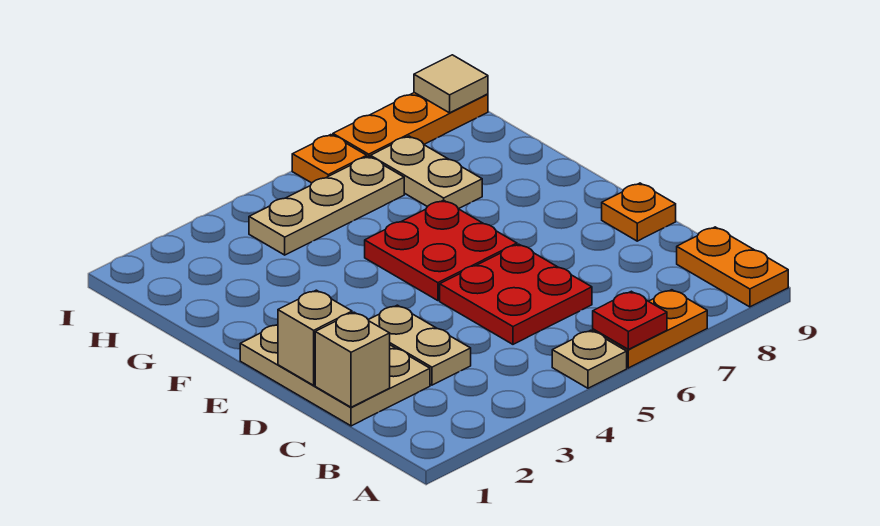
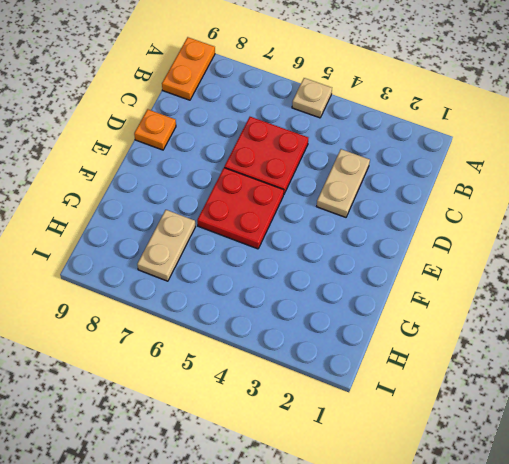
none -> orange plate A6:A7 level 1
none -> tan plate C1:E2 level 1
none -> tan plate H4:H6 level 1

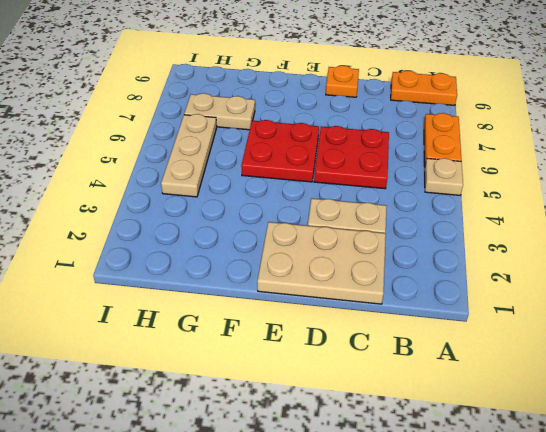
none -> orange plate I6 level 1
none -> orange plate I7:I9 level 1
none -> red plate A6 level 2

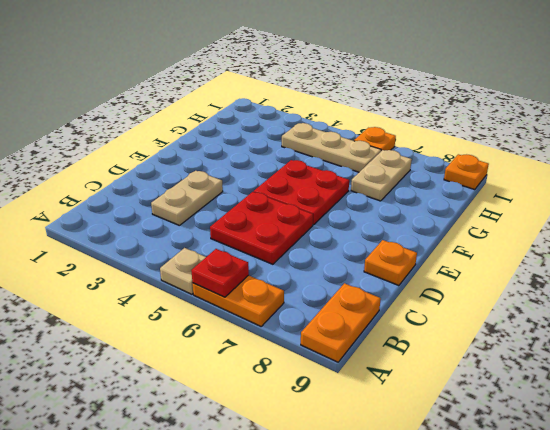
orange plate I9 level 1 -> orange plate I7:I9 level 1
none -> tan plate C1:E2 level 1
none -> tan brick C1 level 2
none -> tan brick D1 level 2

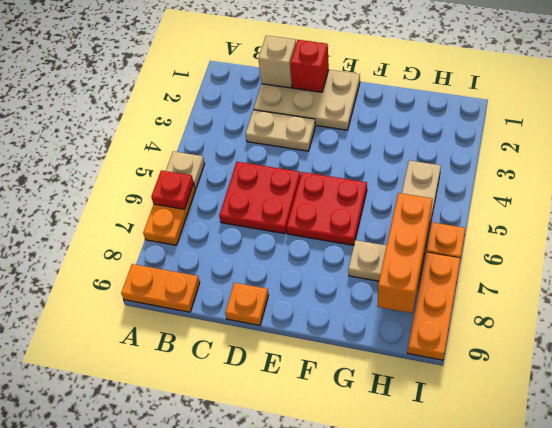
red brick D1 level 2 -> tan brick D1 level 2
orange brick H6:H8 level 2 -> none
none -> tan tile I9 level 2

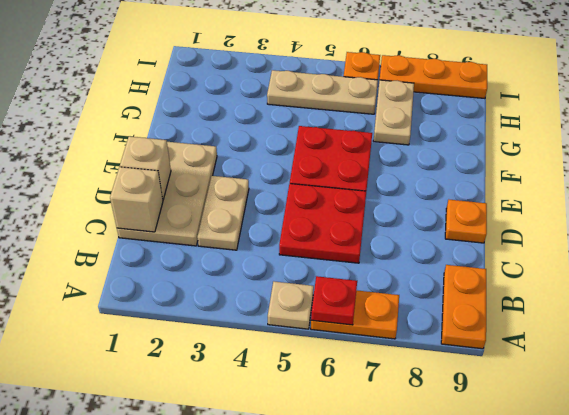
none -> tan tile I9 level 2

